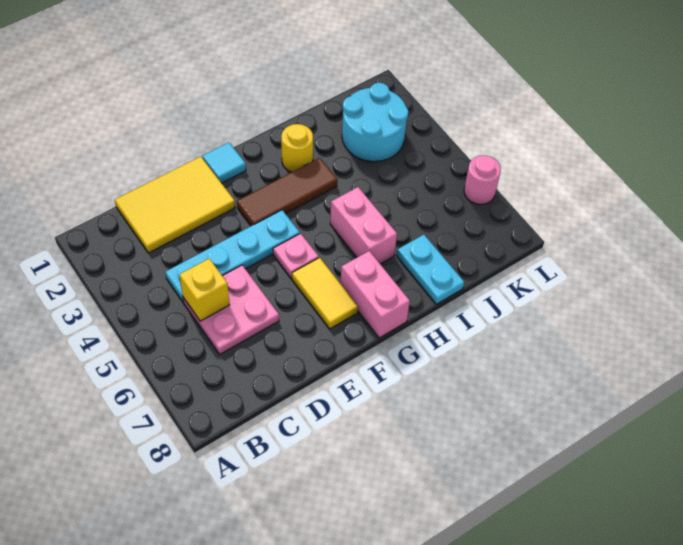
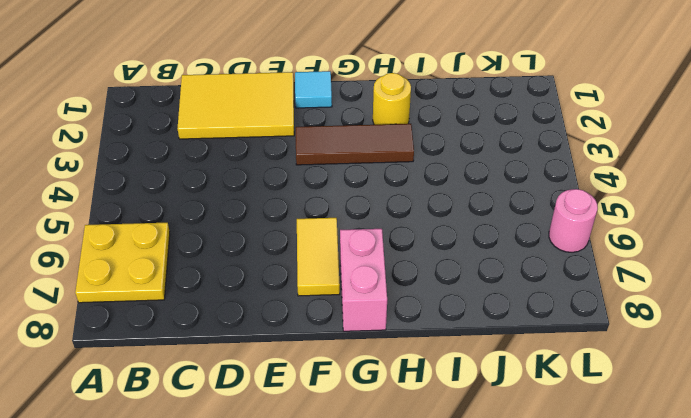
yellow plate A6:B7 level 1 -> none
none -> cyan plate C4:F4 level 1
none -> pink plate C5:D6 level 1
none -> pink plate F5 level 1

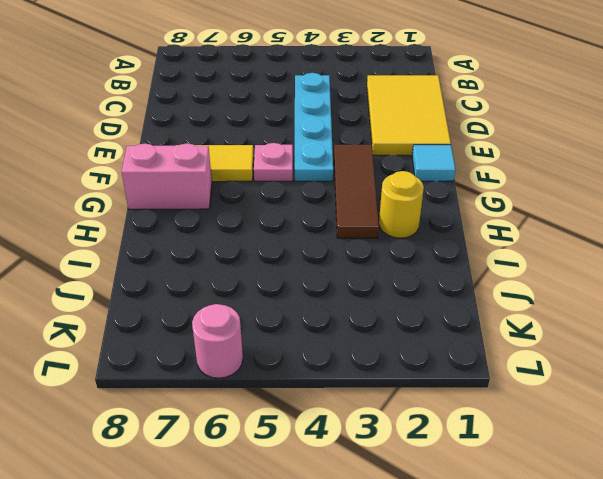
none -> pink plate C5:D6 level 1
none -> pink brick H5:H6 level 1
none -> cyan plate I7:I8 level 1

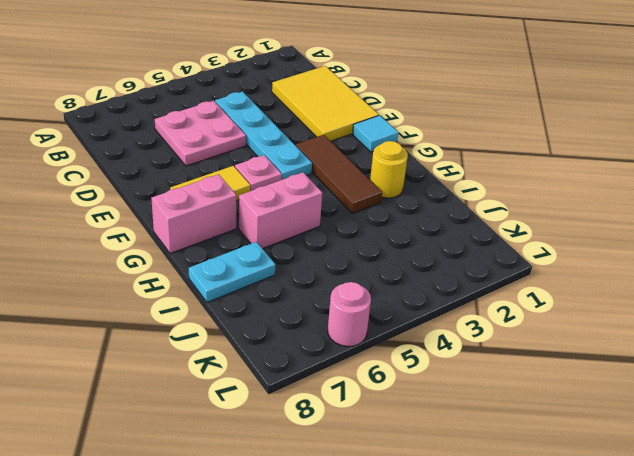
none -> cyan round brick J2:K3 level 1
none -> yellow brick C5 level 2

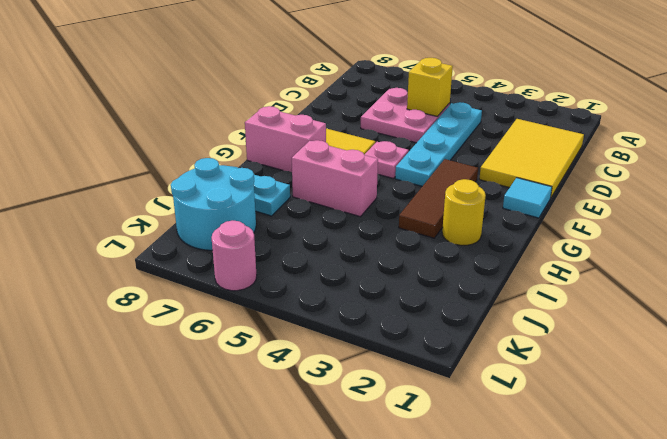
cyan round brick J7:K8 level 1 -> cyan round brick J2:K3 level 1

